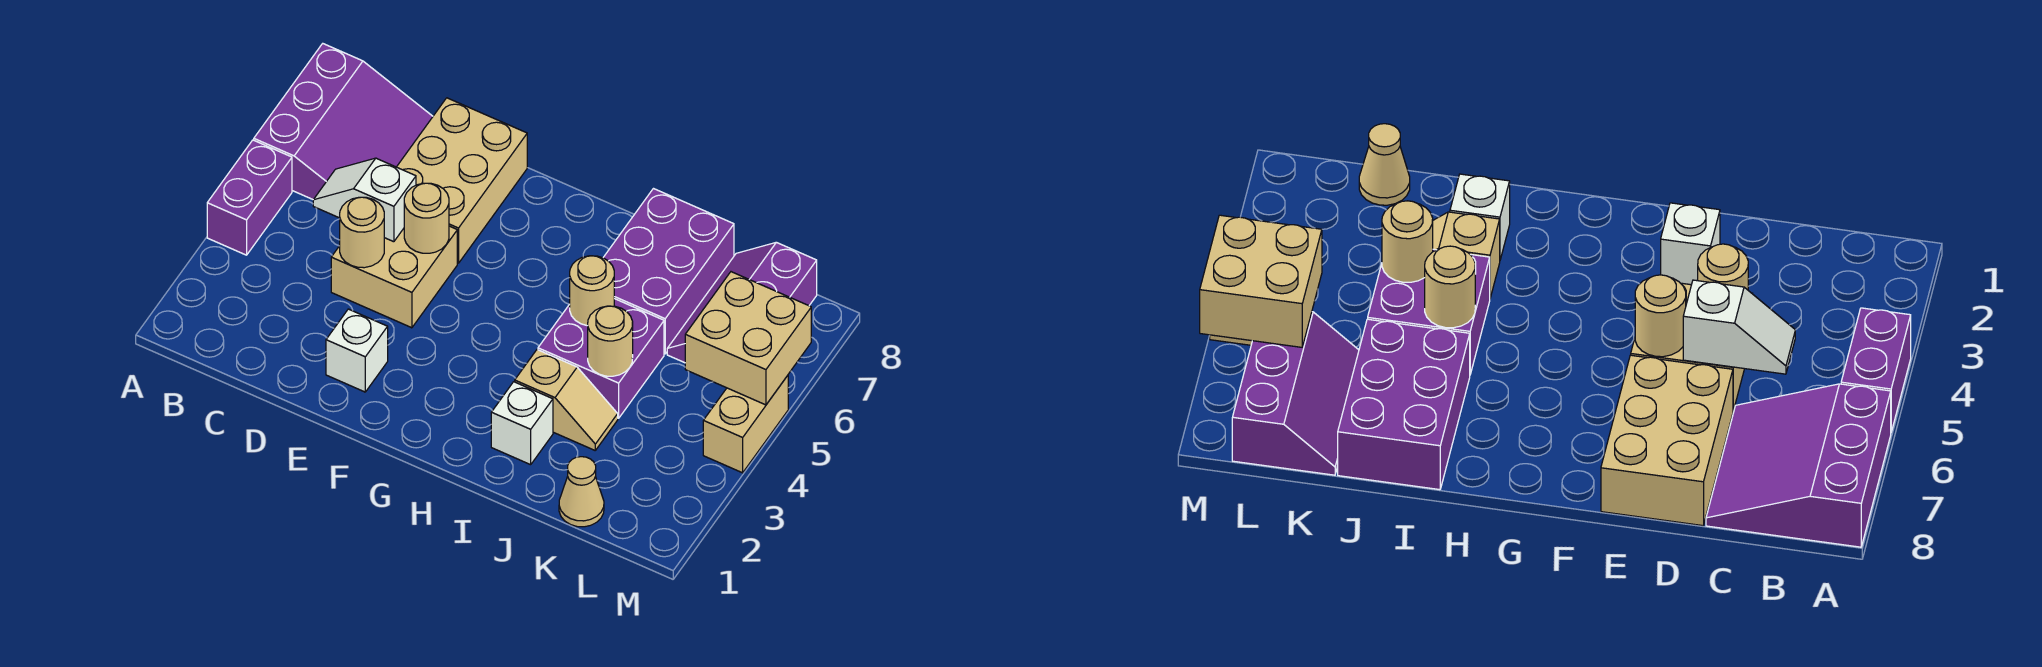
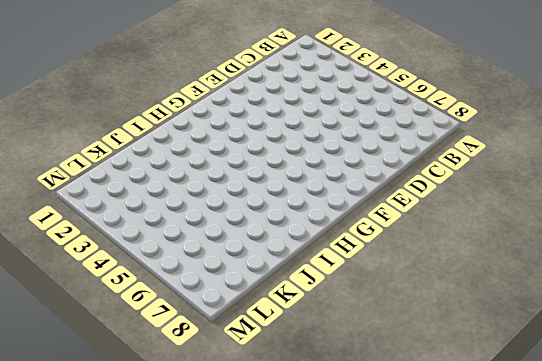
none -> purple brick A4:A5 level 1
none -> purple slope A6:C8 level 1 top A
none -> tan brick D4:E5 level 1

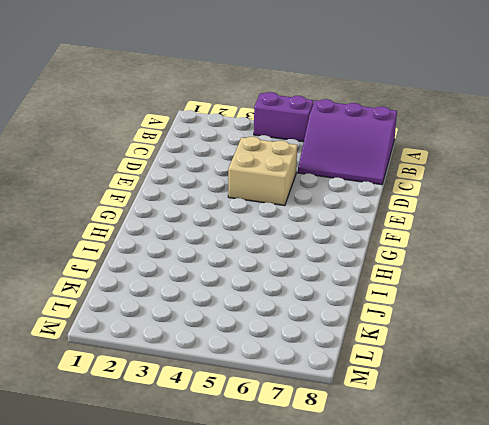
none -> tan brick D6:E8 level 1
none -> white brick E2 level 1
none -> white brick I2 level 1

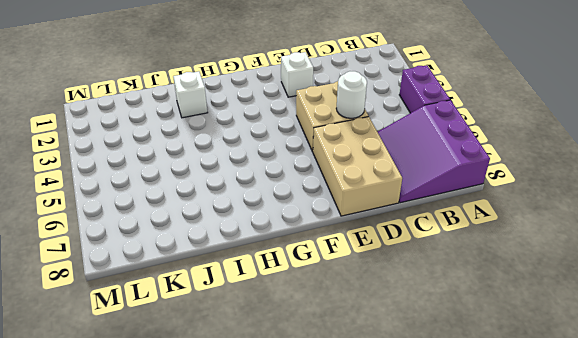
white round brick D5 level 2 -> white slope C5:D5 level 2 top D
none -> tan slope I3:J3 level 1 top I
none -> purple brick I4:J5 level 1
none -> purple brick I6:J8 level 1

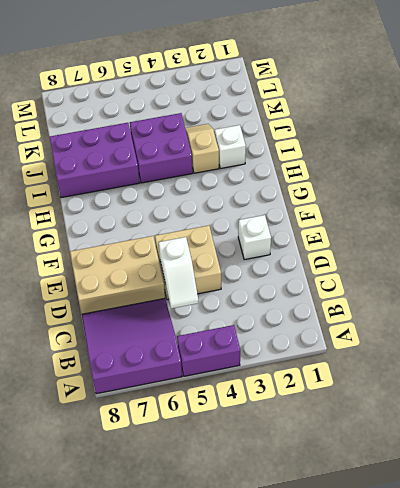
none -> tan cone K1 level 1
none -> purple slope K6:L8 level 1 top L
none -> tan brick M4:M5 level 1

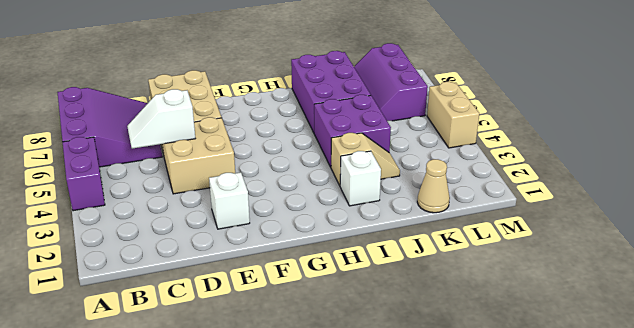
none -> tan round brick D4 level 2
none -> tan round brick E5 level 2
none -> tan round brick I5 level 2

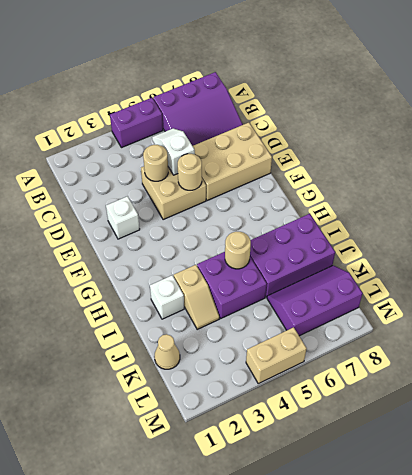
none -> tan round brick J4 level 2
none -> tan brick L5:M6 level 2

